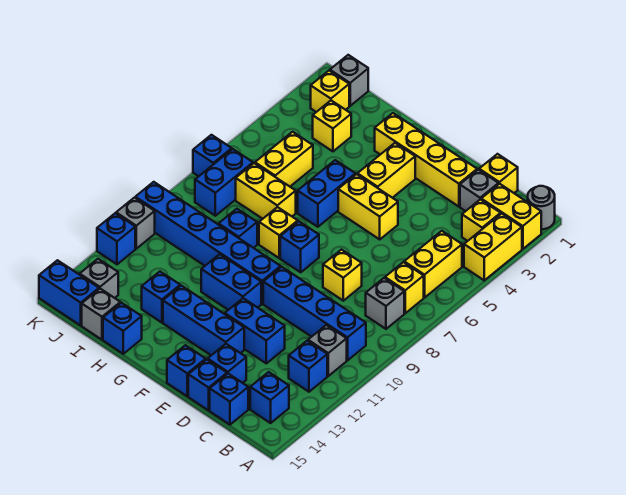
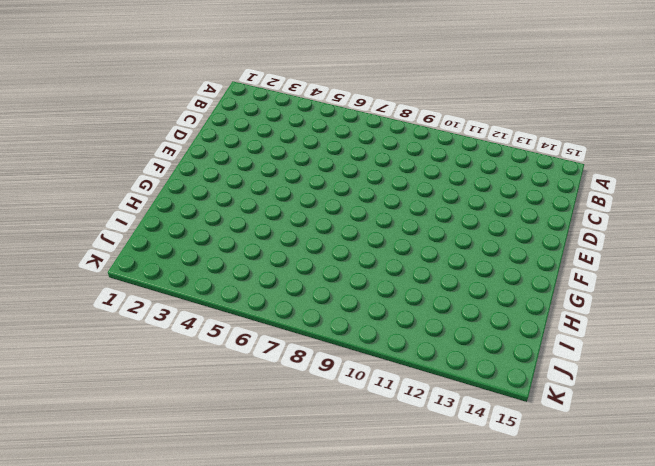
none -> grey round brick A1 level 1
none -> yellow brick A2:B2 level 1
none -> yellow brick A3:A4 level 1
none -> yellow brick B3 level 1

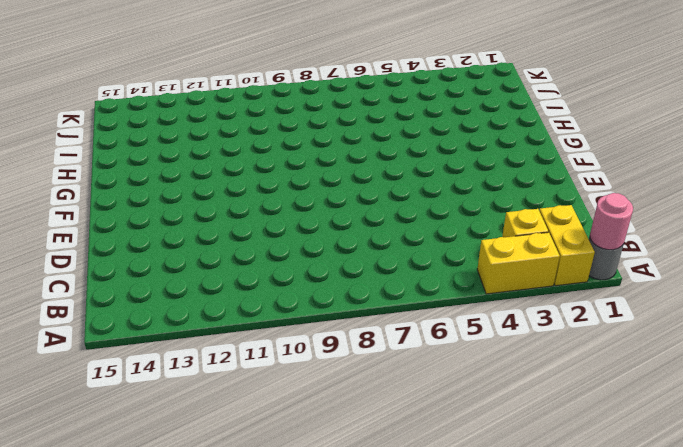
pink round brick A1 level 2 -> none
none -> yellow brick B5:B6 level 1
none -> yellow brick B7 level 1
none -> grey brick B8 level 1
none -> blue brick B10:E10 level 1

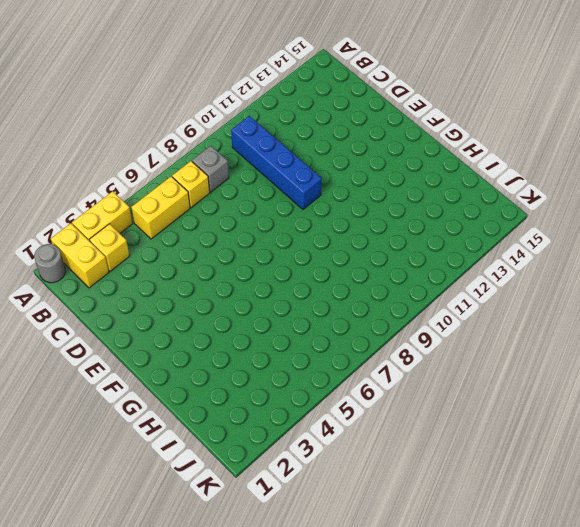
none -> grey brick B11 level 1
none -> blue brick B12 level 1
none -> blue brick B14 level 1
none -> yellow brick C1 level 1

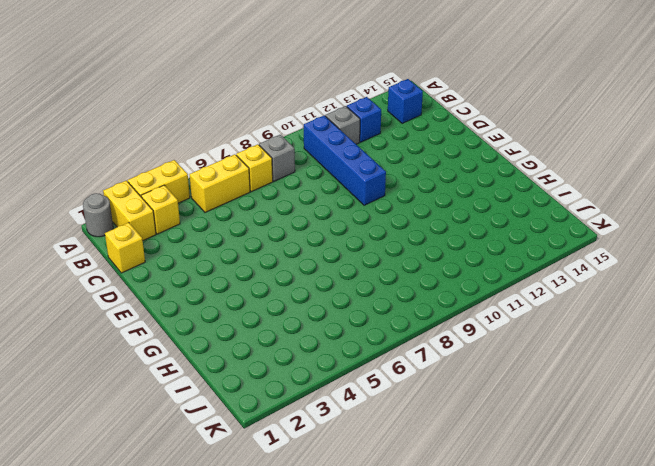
none -> grey brick C2 level 1
none -> blue brick C15 level 1
none -> yellow brick D2:G2 level 1
none -> yellow brick D8 level 1

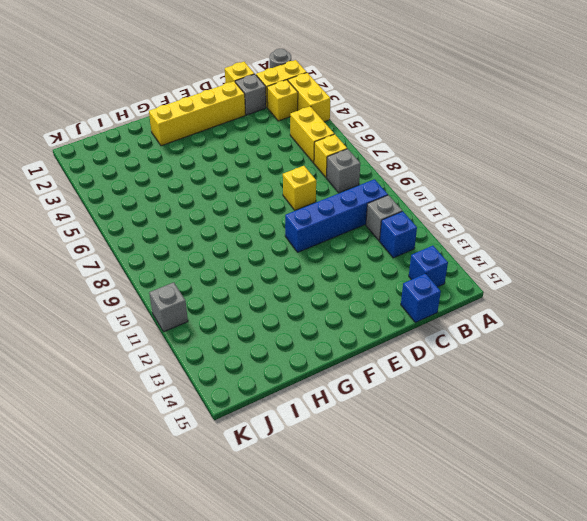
none -> blue brick D12:E12 level 1
none -> blue brick D14 level 1
none -> blue brick D15 level 1
none -> yellow brick E5:F5 level 1

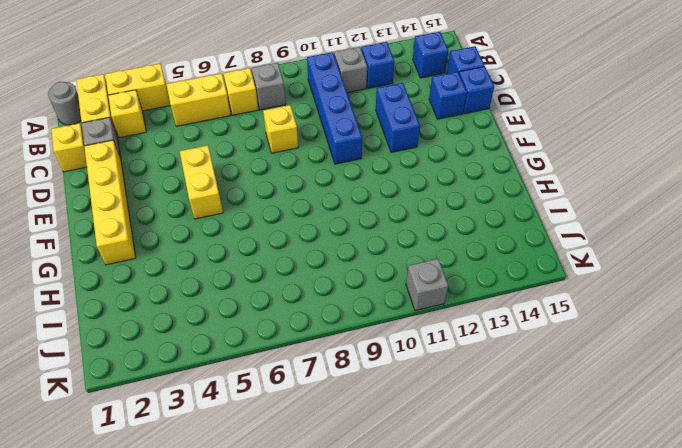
none -> blue brick E13:G13 level 1
none -> blue brick E15 level 1
none -> yellow brick F3:F4 level 1
none -> blue brick F8 level 1

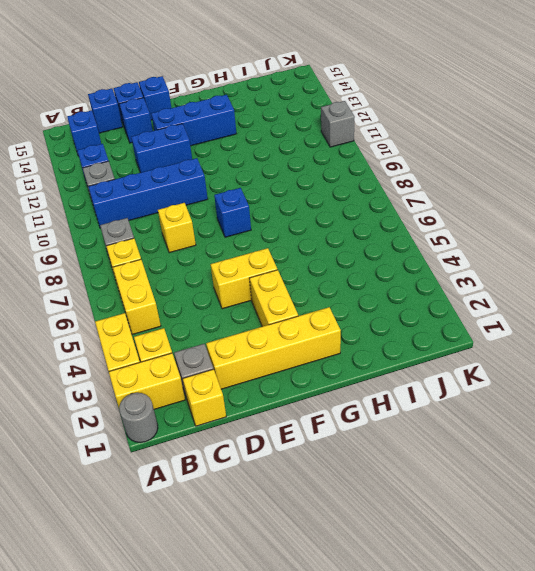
none -> blue brick F10:K10 level 1
none -> blue brick F11:G11 level 1
none -> blue brick G5:G6 level 1
none -> yellow brick G8 level 1

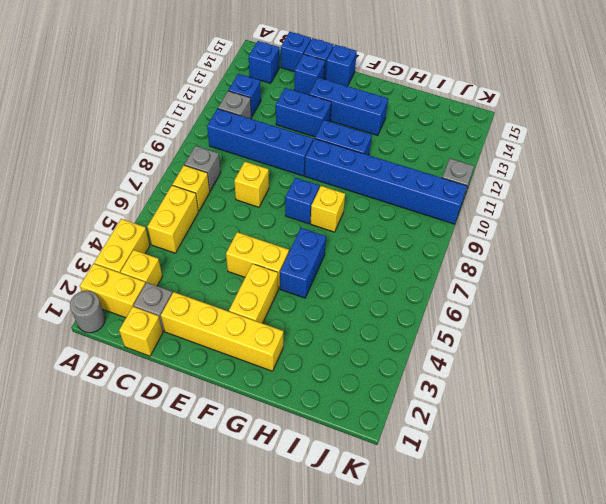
none -> yellow brick H7:I7 level 1
none -> blue brick H9 level 1
none -> blue brick H13 level 1
none -> blue brick H15 level 1

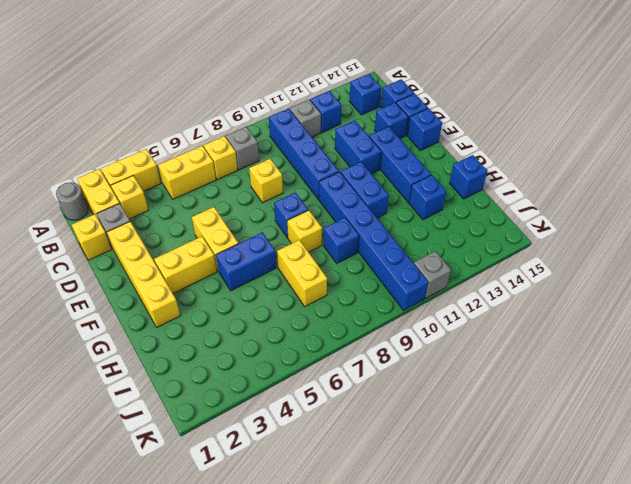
none -> yellow brick I3 level 1
none -> yellow brick I5:I6 level 1
none -> grey brick I15 level 1
none -> grey brick J1 level 1

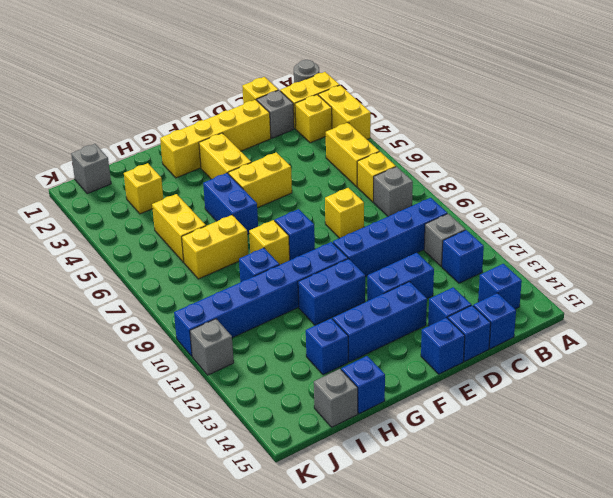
none -> yellow brick J2 level 1
none -> blue brick J7:J8 level 1
none -> grey brick J14 level 1
none -> blue brick J15:K15 level 1

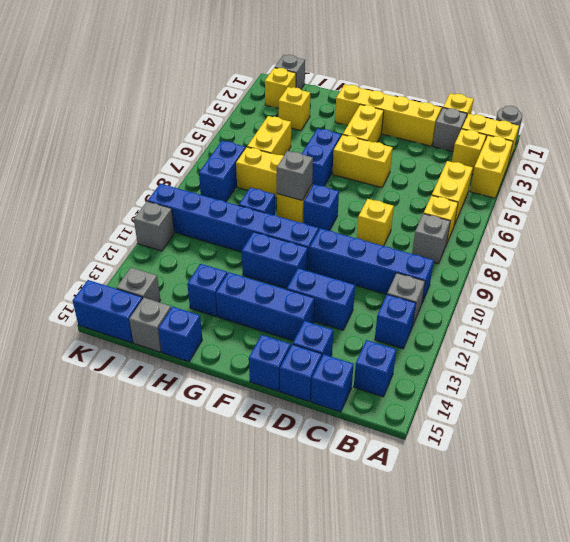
grey brick G8 level 2 -> none
none -> blue brick K7 level 1
none -> blue brick K12 level 1

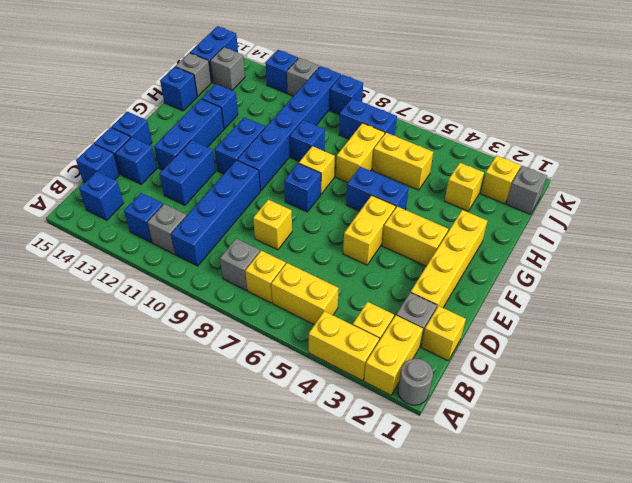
blue brick K9 level 1 -> blue brick K7 level 1

